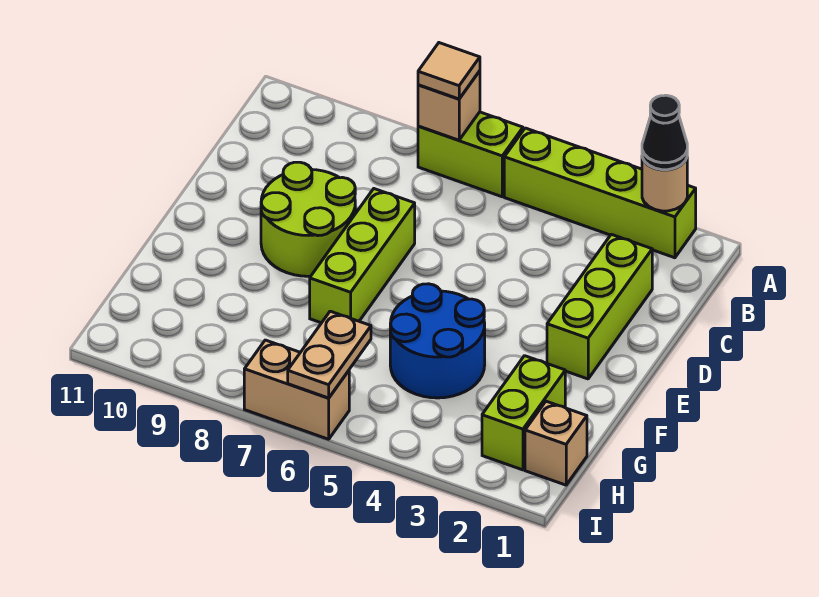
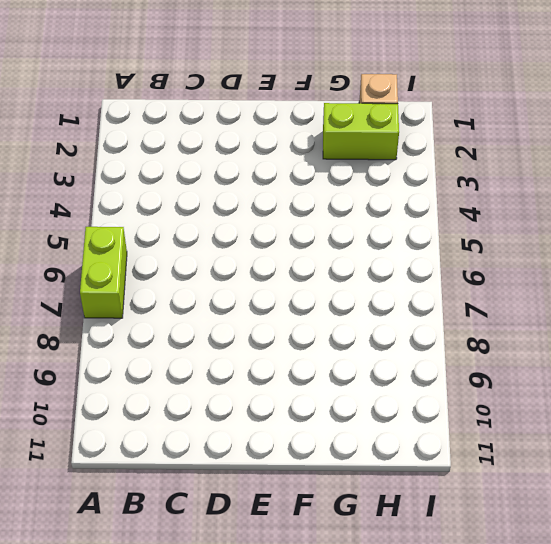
none -> lime brick A2:A5 level 1
none -> lime brick C2:E2 level 1
none -> lime brick D7:F7 level 1

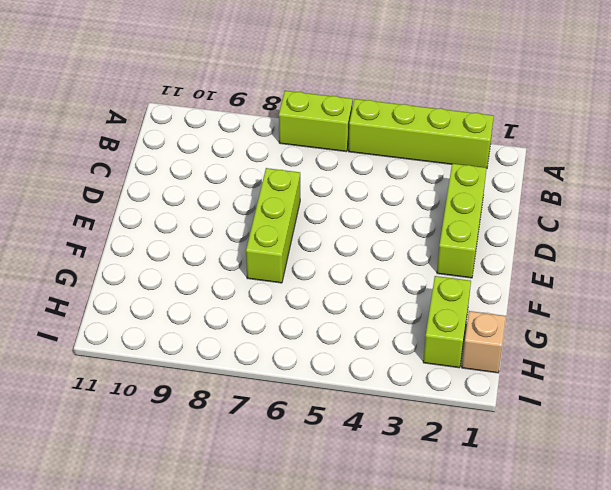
none -> lime round brick D8:E9 level 1
none -> blue round brick F4:G5 level 1
none -> tan brick I6:I7 level 1

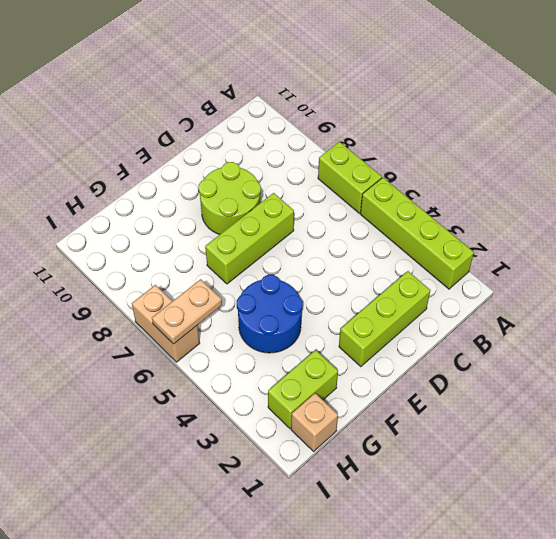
none -> tan round brick A2 level 2
none -> tan brick A7 level 2
none -> black cone A2 level 3

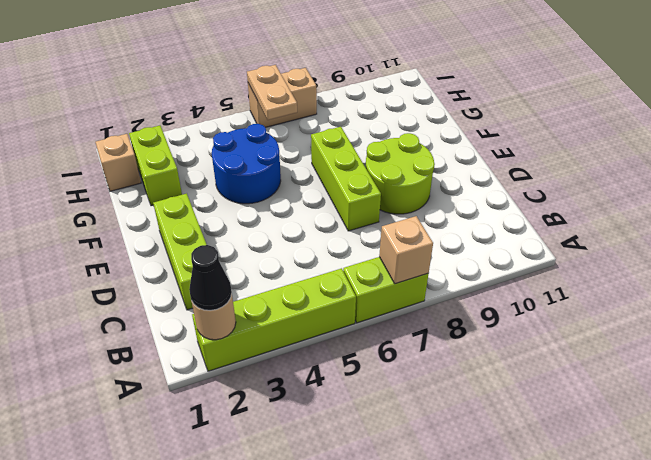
none -> tan tile A7 level 3

